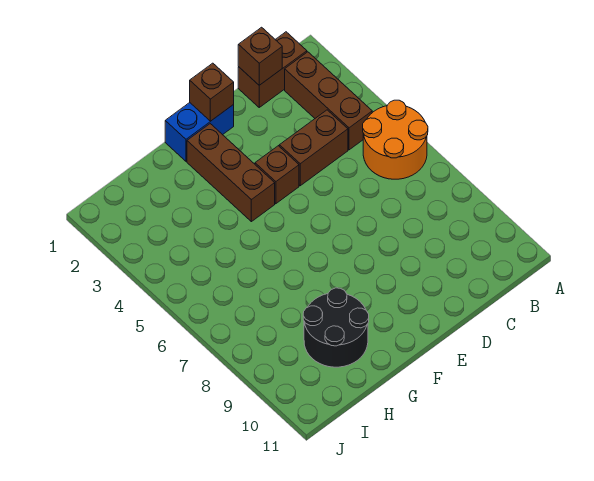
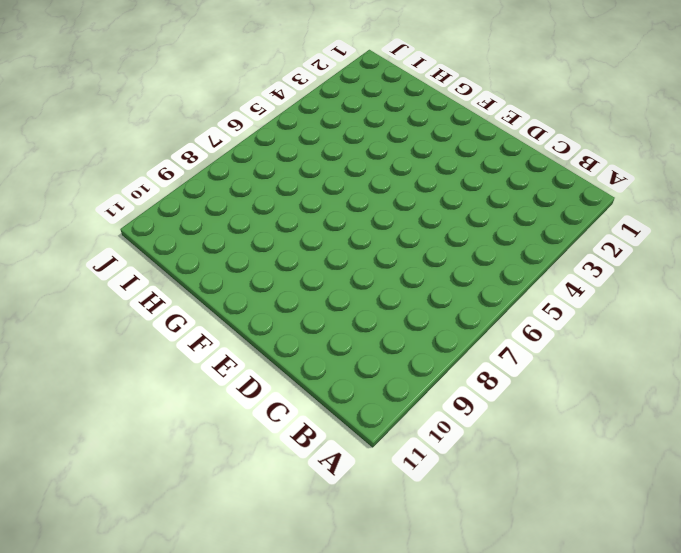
none -> orange round brick A5:B6 level 1
none -> brown brick B1:C1 level 1

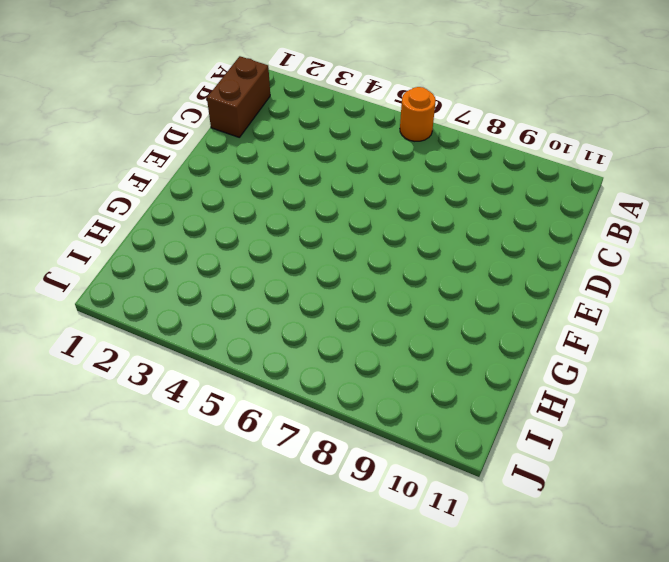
orange round brick A6 level 1 -> orange round brick A5:B6 level 1
none -> brown brick B2:B4 level 1
none -> brown brick C4:D4 level 1

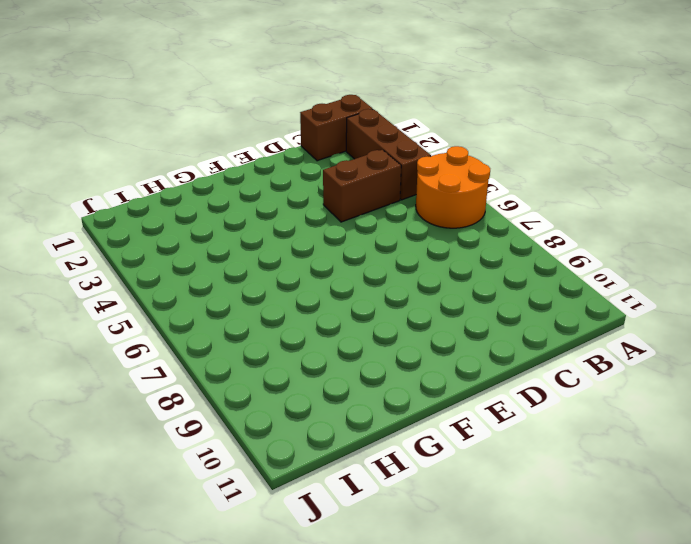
none -> blue brick E1:F1 level 1
none -> brown brick E4 level 1

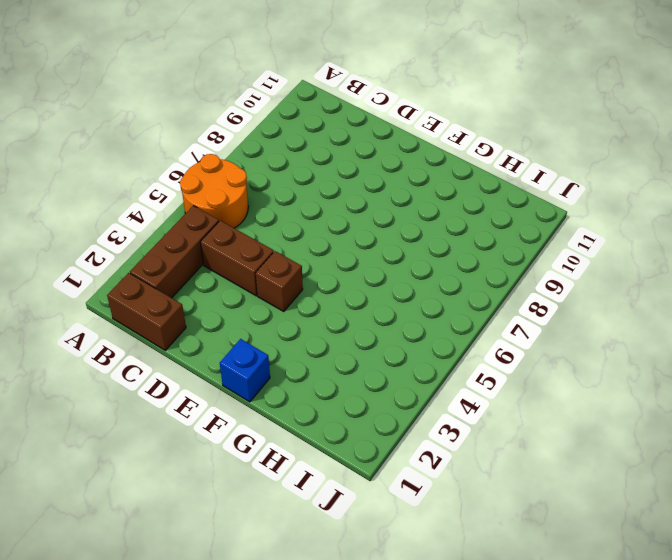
blue brick F1 level 1 -> blue brick E1:F1 level 1
none -> brown brick F2:F4 level 1
none -> black round brick G9:H10 level 1

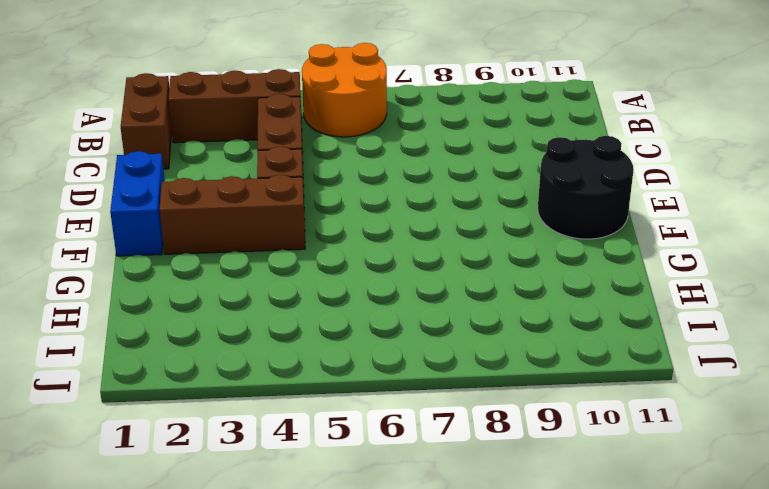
black round brick E10:F11 level 1 -> black round brick G9:H10 level 1
none -> brown brick C1 level 2
none -> brown brick E1 level 2

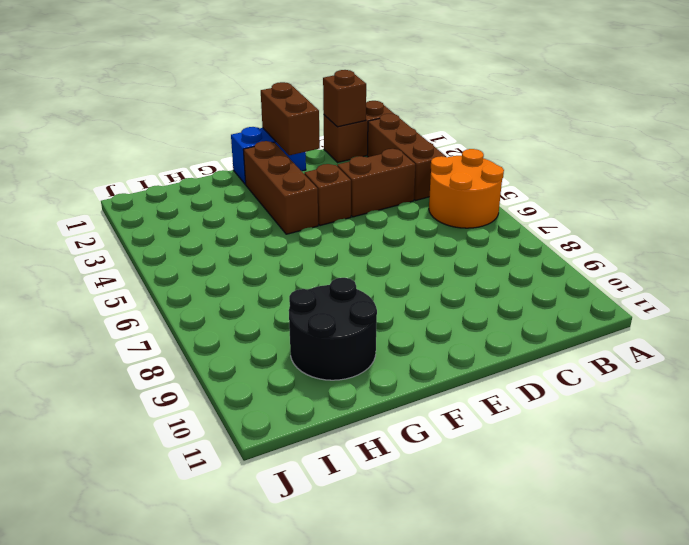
brown brick E1:E2 level 2 -> brown brick E1 level 2

